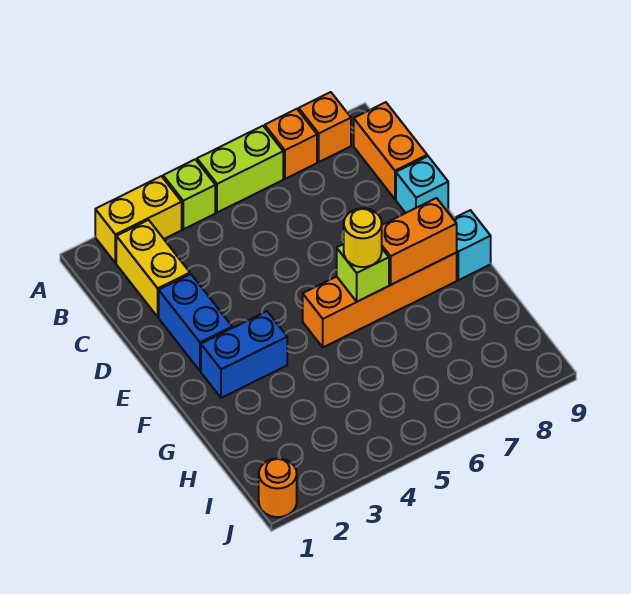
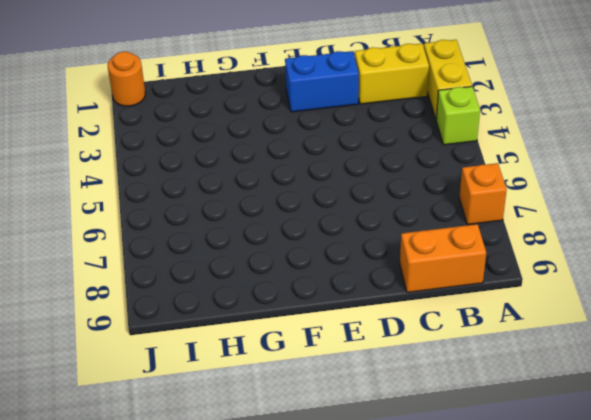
none -> lime brick A5:A6 level 1
none -> orange brick A8 level 1
none -> cyan brick D9 level 1

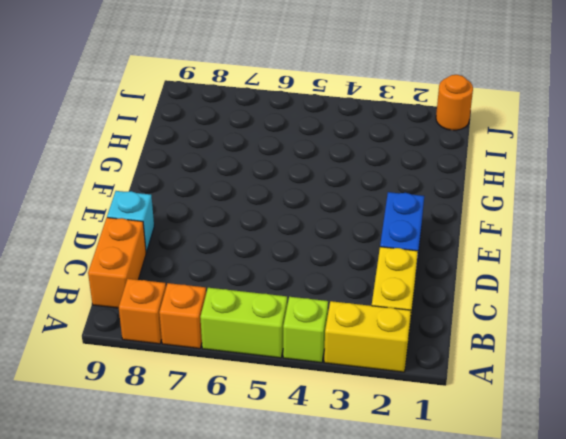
none -> blue brick F2:F3 level 1
none -> orange brick F5:F8 level 1
none -> cyan brick F9 level 1

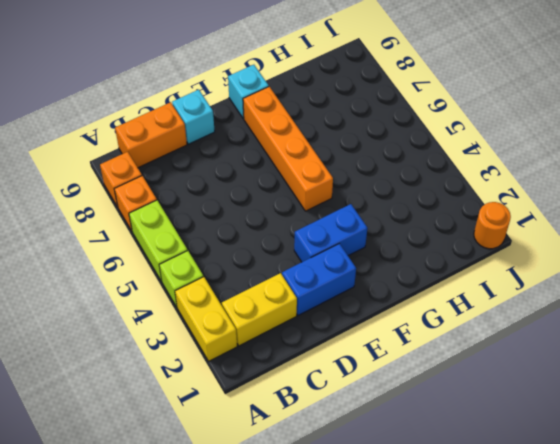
blue brick E3:F3 level 1 -> blue brick F2:F3 level 1
none -> lime brick F6 level 2
none -> orange brick F7:F8 level 2
none -> yellow round brick F6 level 3

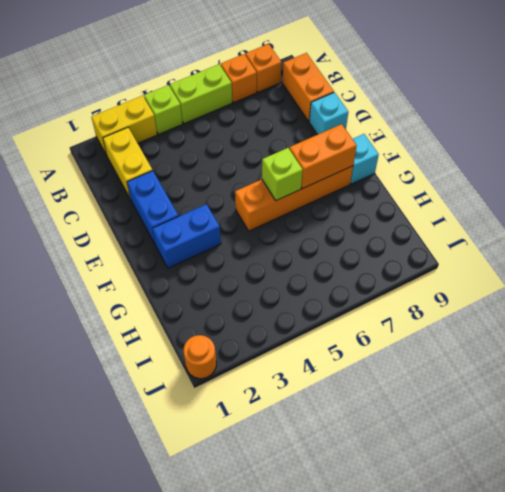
none -> yellow round brick F6 level 3

